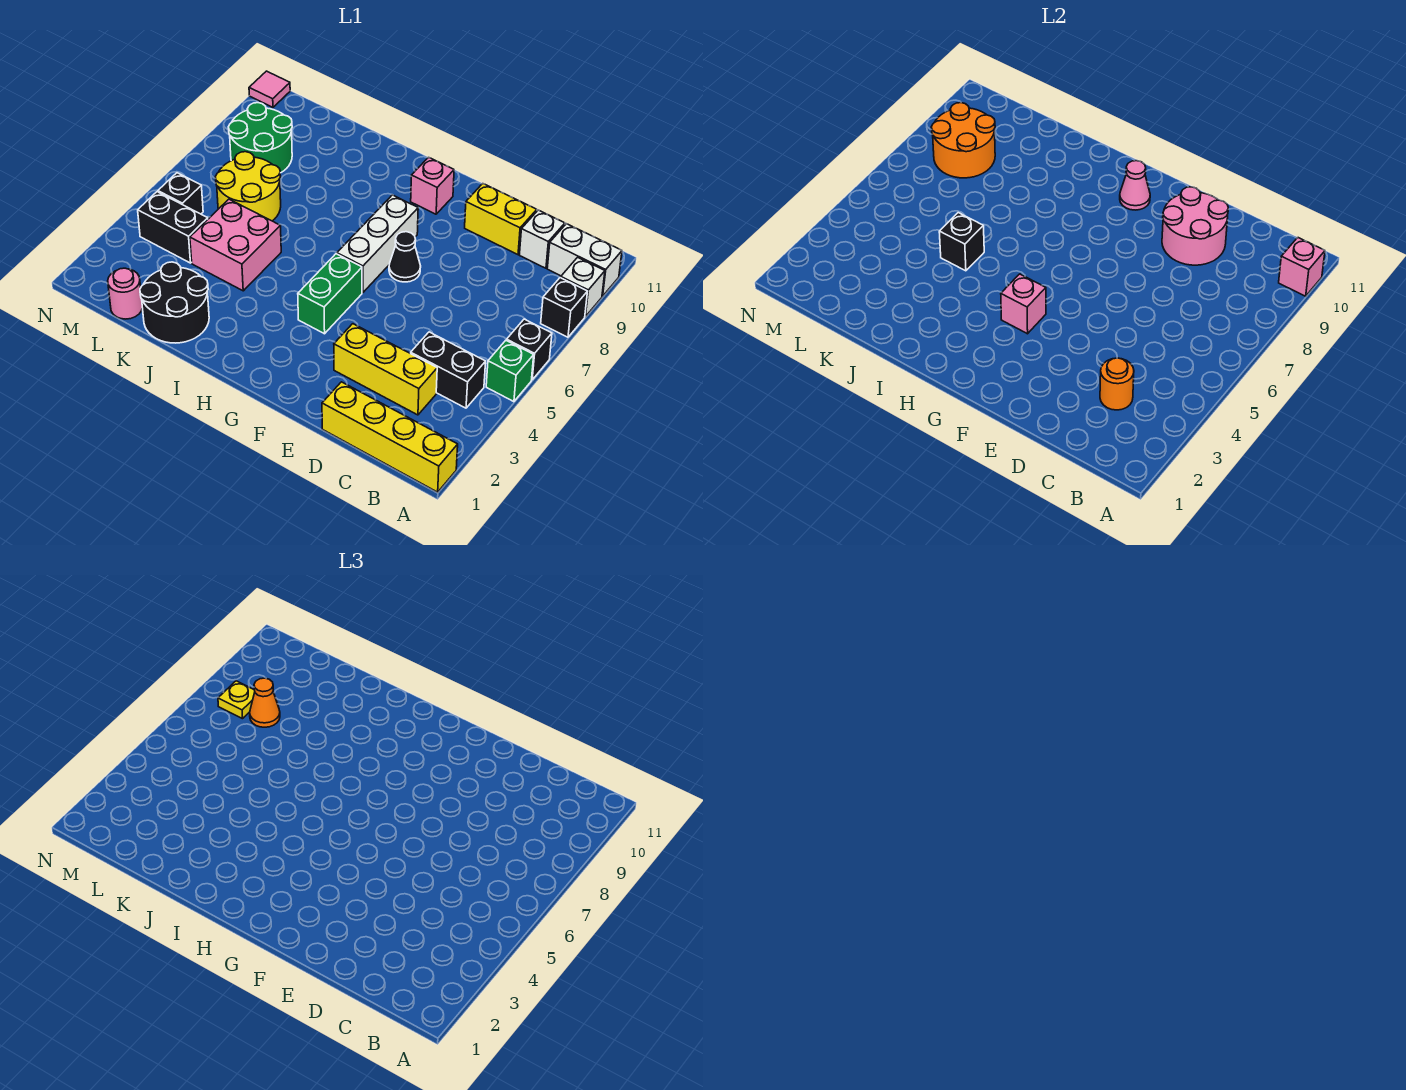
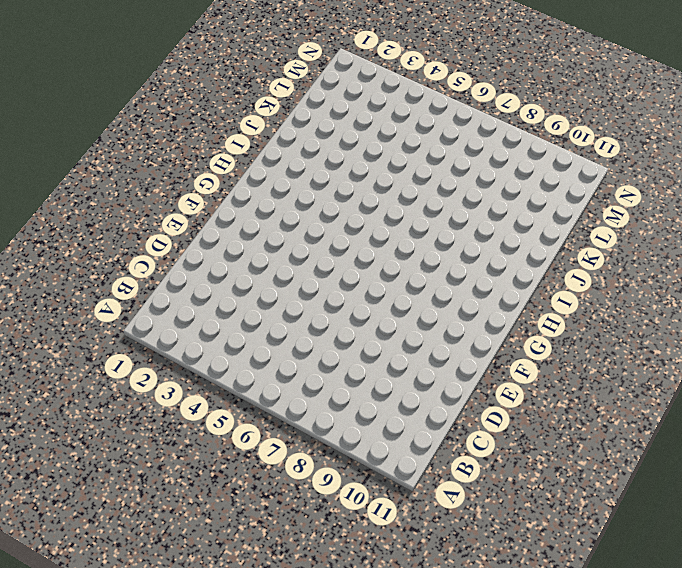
none -> yellow brick A1:D1 level 1
none -> green brick A5 level 1
none -> black brick A6 level 1
none -> black brick A8 level 1

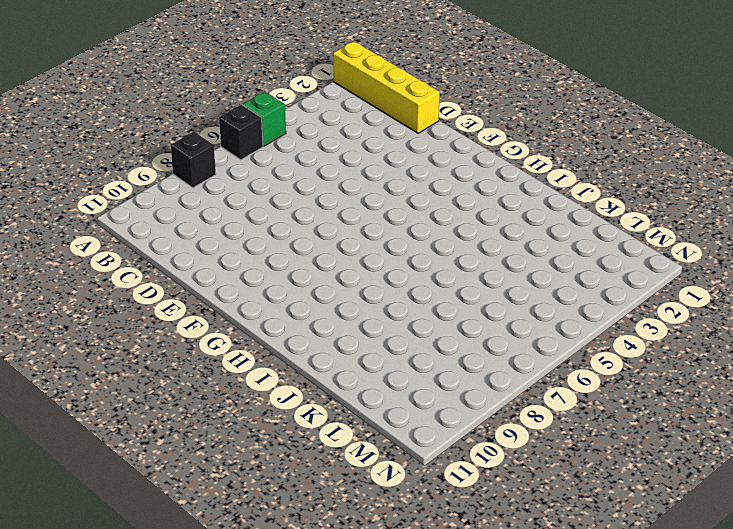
none -> white brick A9 level 1
none -> white brick A10:B10 level 1
none -> black brick B4:C4 level 1
none -> yellow brick C3:E3 level 1

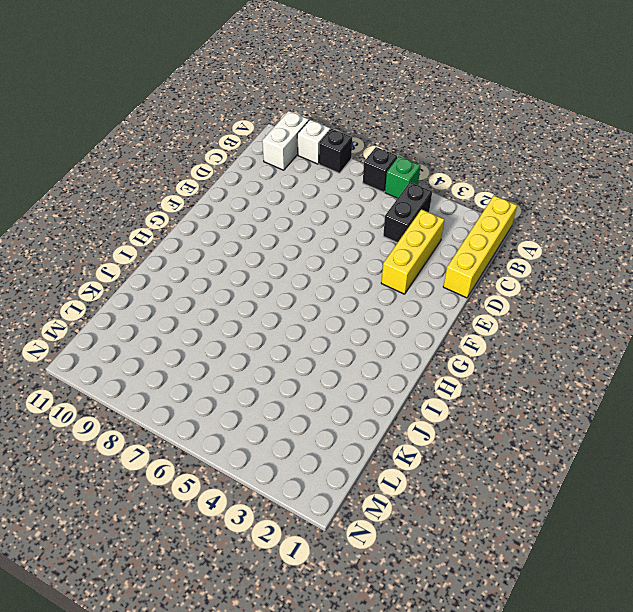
none -> white brick C10 level 1
none -> yellow brick D10:E10 level 1
none -> black cone F7 level 1
none -> green brick G4:G5 level 1

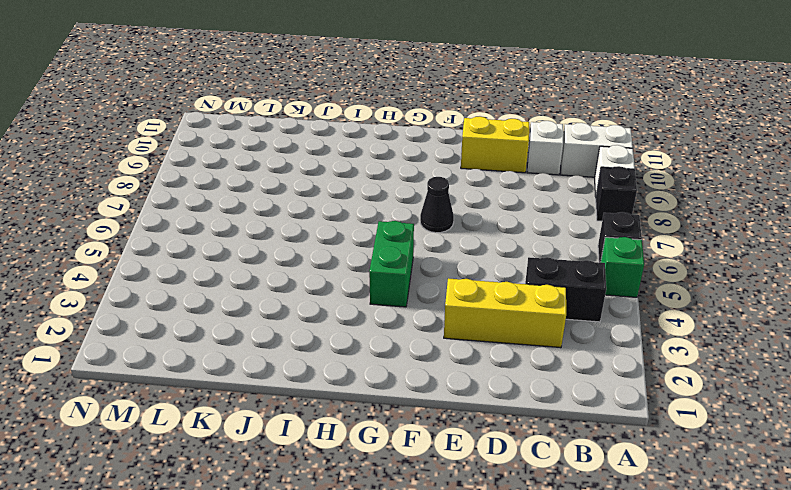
none -> yellow brick A1:D1 level 1
none -> white brick G6:G8 level 1
none -> pink brick G10 level 1
none -> black round brick J1:K2 level 1

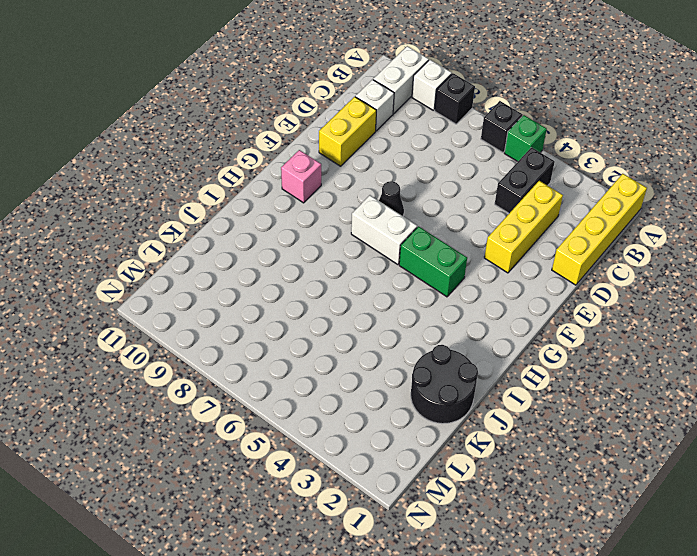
white brick G6:G7 level 1 -> white brick G6:G8 level 1
none -> pink brick J4:K5 level 1
none -> yellow round brick K6:L7 level 1
none -> pink round brick L1 level 1
none -> black brick L4:M4 level 1

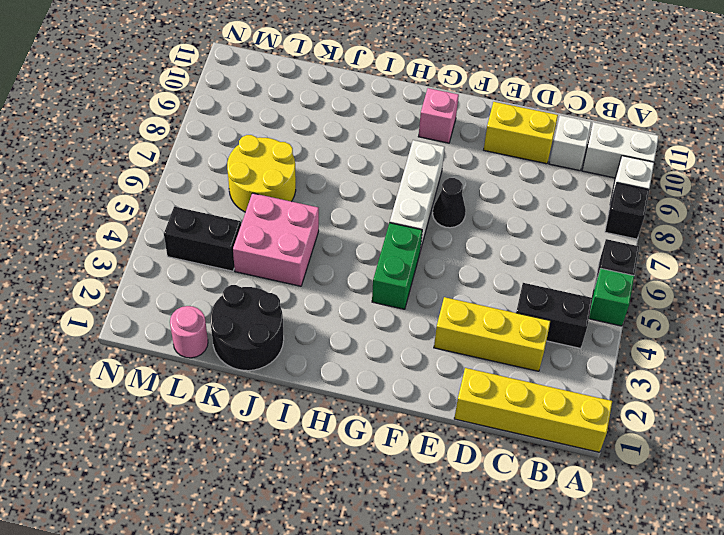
none -> green round brick L8:M9 level 1
none -> black brick M5 level 1
none -> pink tile N11 level 1
none -> pink brick A10 level 2

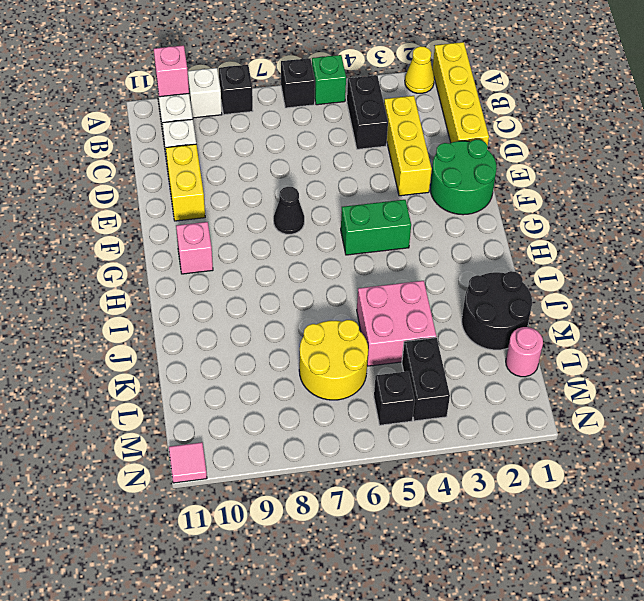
yellow cone A2 level 1 -> none
green round brick E1:F2 level 1 -> green round brick L8:M9 level 1
none -> white brick G6:G8 level 1
none -> orange round brick C3 level 2
none -> pink round brick D9:E10 level 2
none -> pink brick G4 level 2

